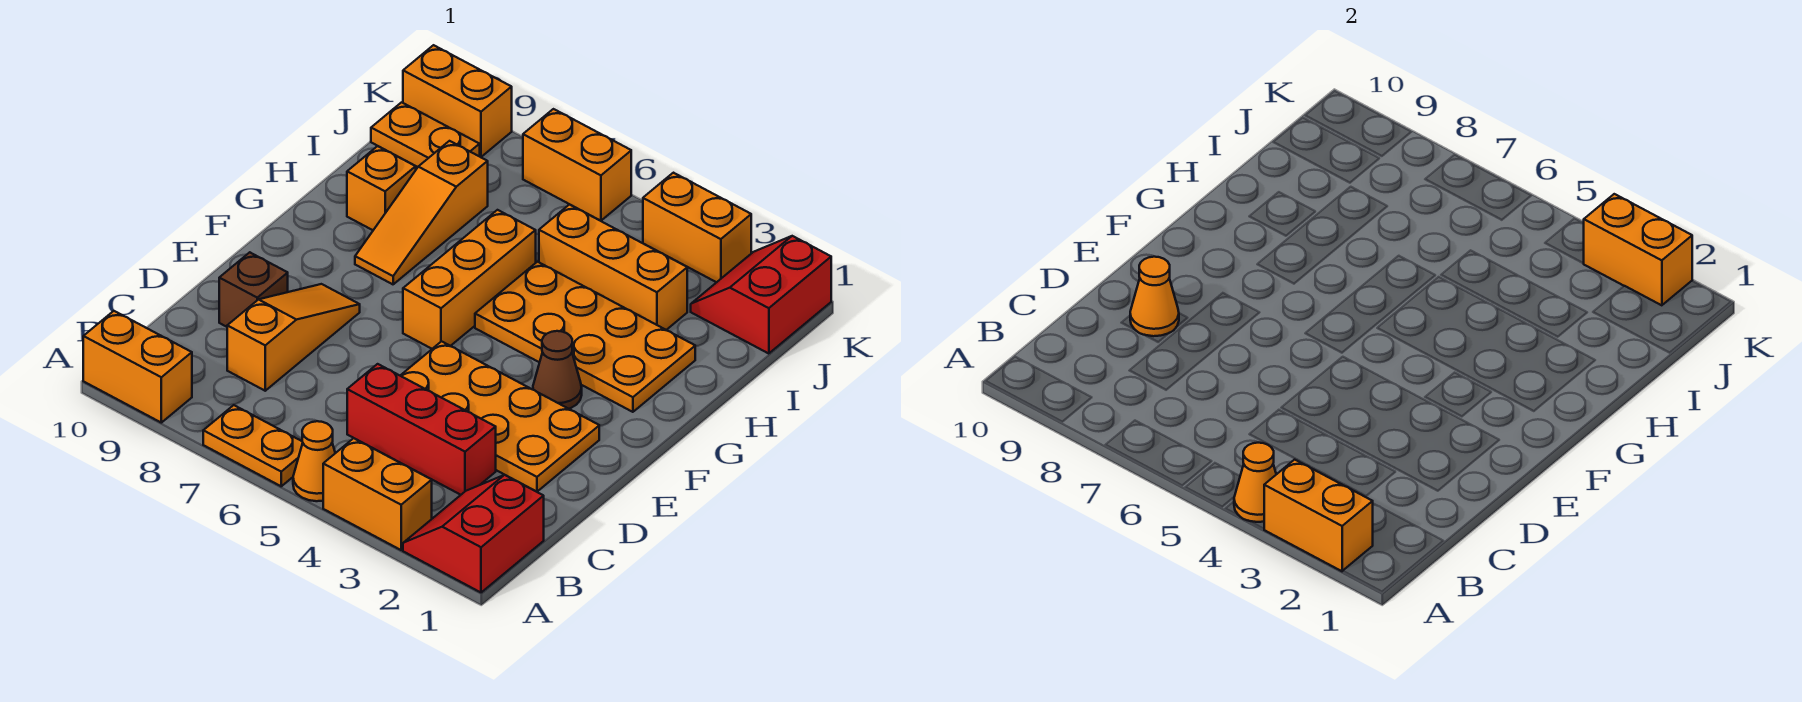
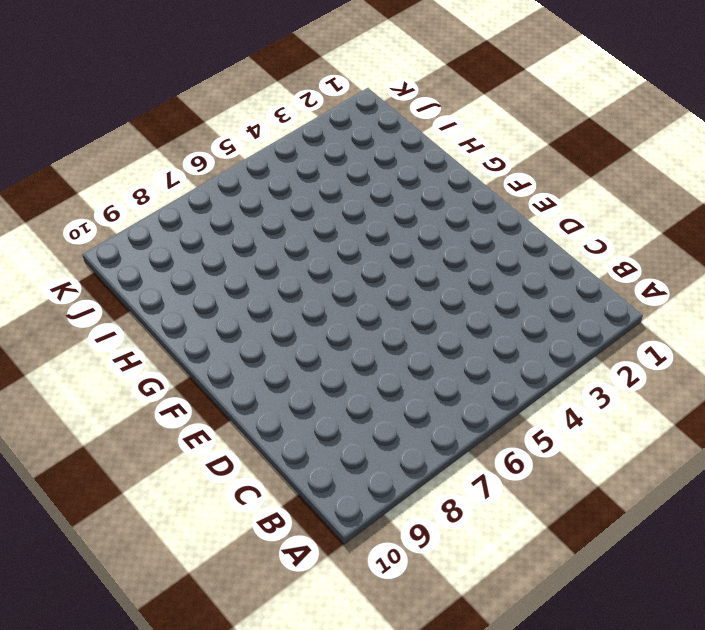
none -> red slope A1:B2 level 1 top 1
none -> orange brick A3:A4 level 1
none -> orange cone A5 level 1

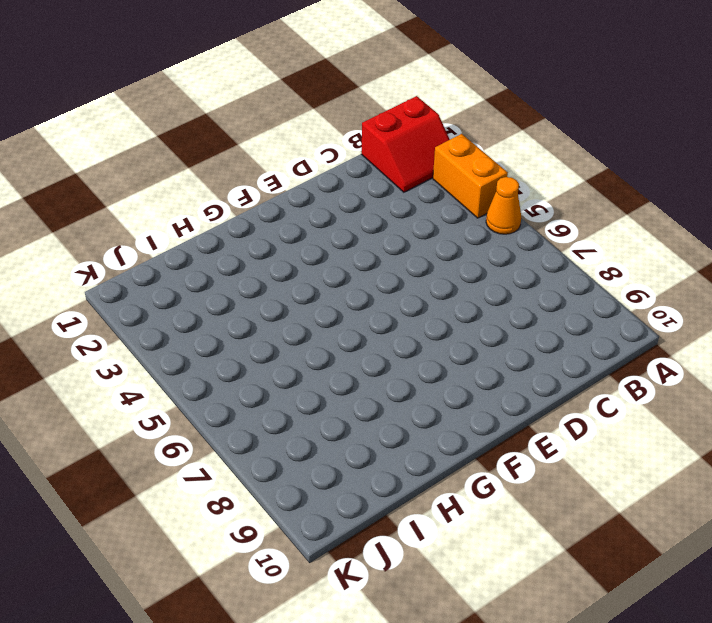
none -> orange plate A6:A7 level 1
none -> orange brick A9:A10 level 1
none -> red brick C3:C5 level 1

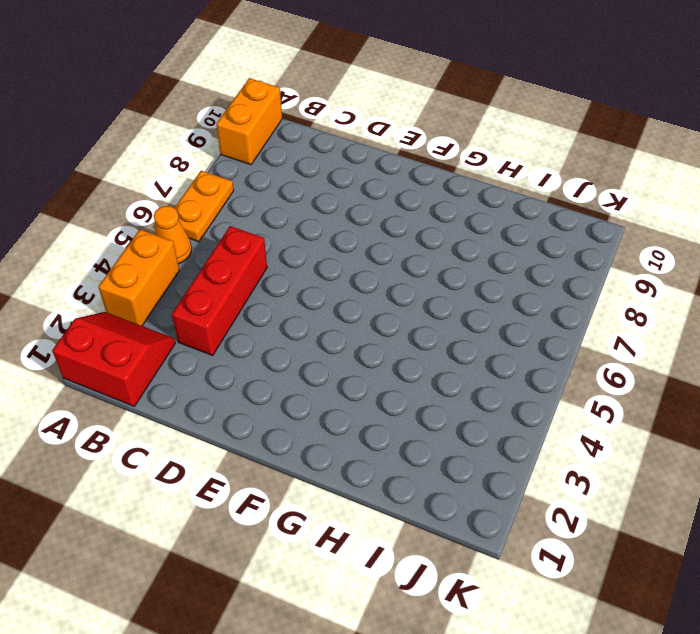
none -> orange slope C8:E8 level 1 top C
none -> orange plate D2:E5 level 1
none -> brown brick D9 level 1

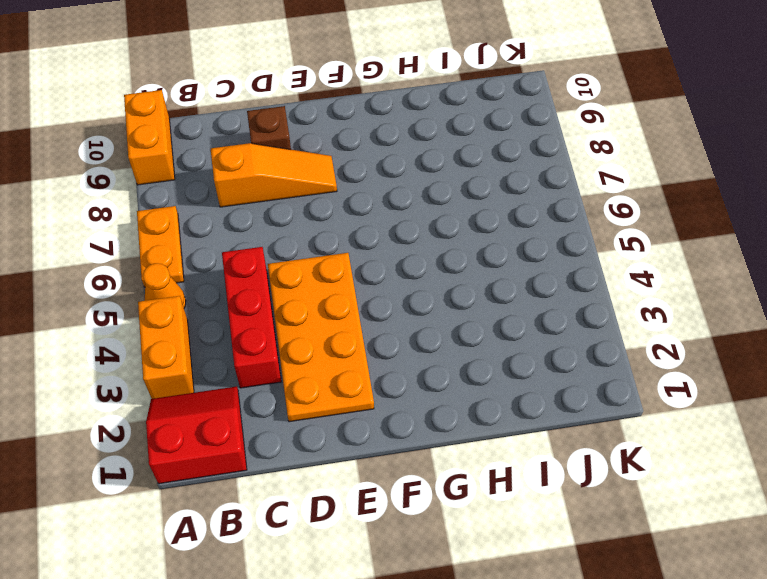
none -> brown cone F3 level 1
none -> orange brick F6:H6 level 1
none -> orange plate G2:H5 level 1

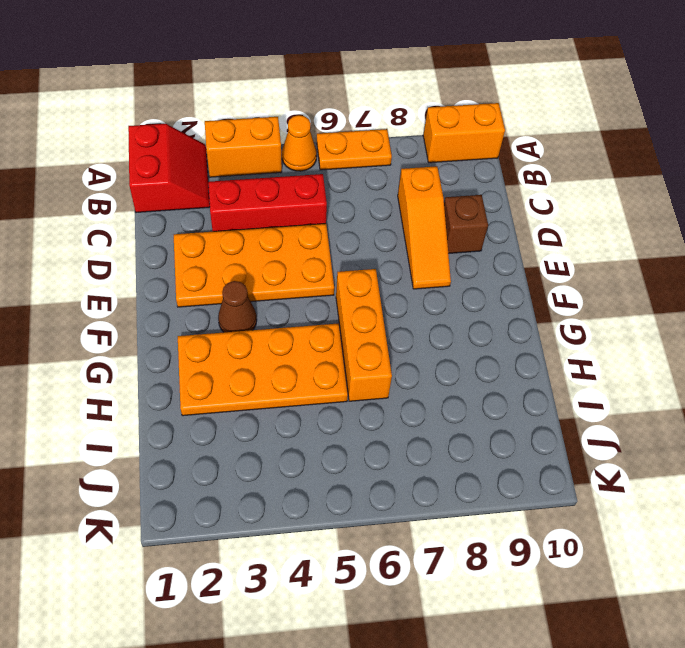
none -> orange slope G8:I8 level 1 top I
none -> orange brick H9 level 1
none -> orange brick I3:I5 level 1

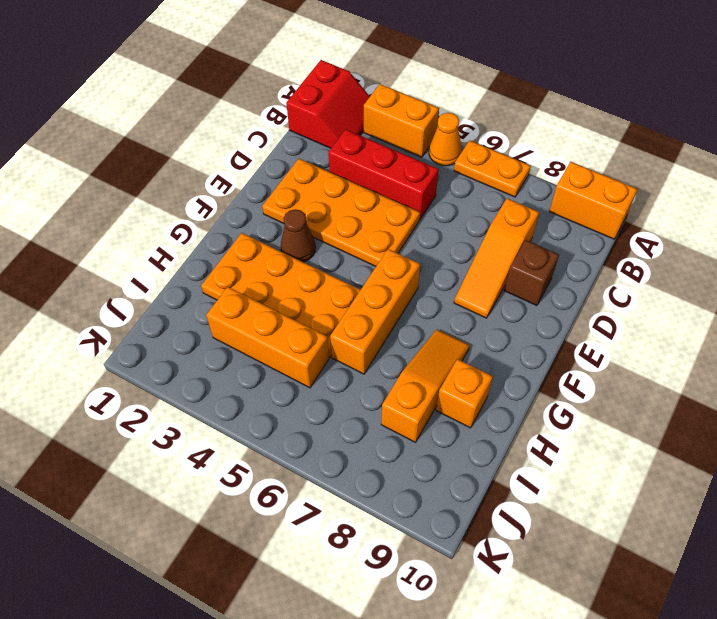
none -> red slope J1:K2 level 1 top 1
none -> orange plate J9:J10 level 1
none -> orange brick K3:K4 level 1

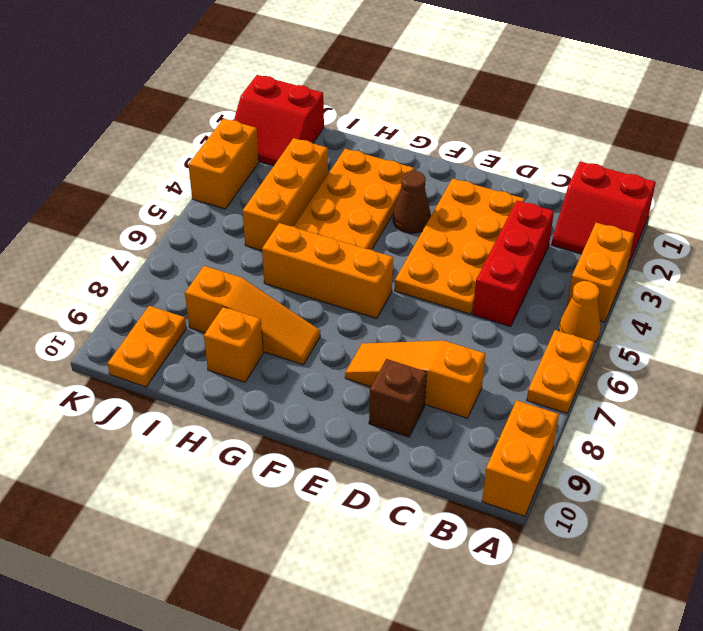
none -> orange brick K6:K7 level 1
none -> orange brick K9:K10 level 1
none -> orange brick A2:A3 level 2

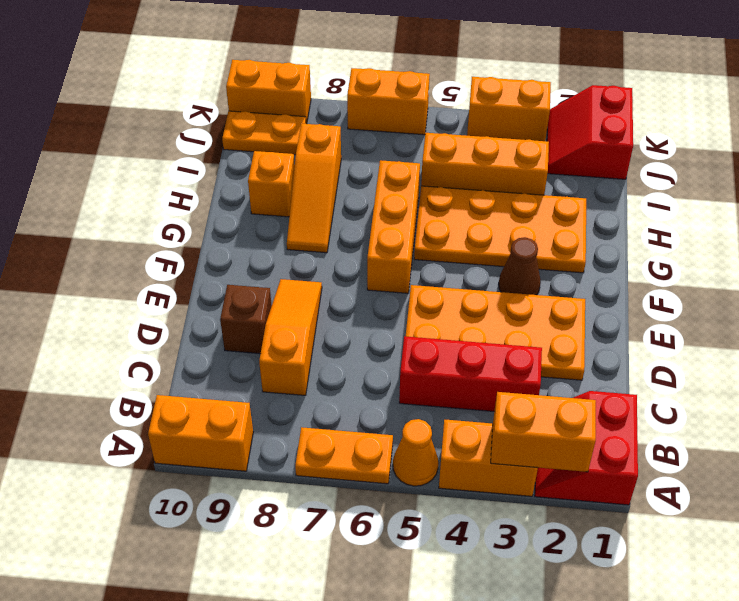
none -> orange cone A4 level 2
none -> orange cone D9 level 2
none -> orange brick K2:K3 level 2

